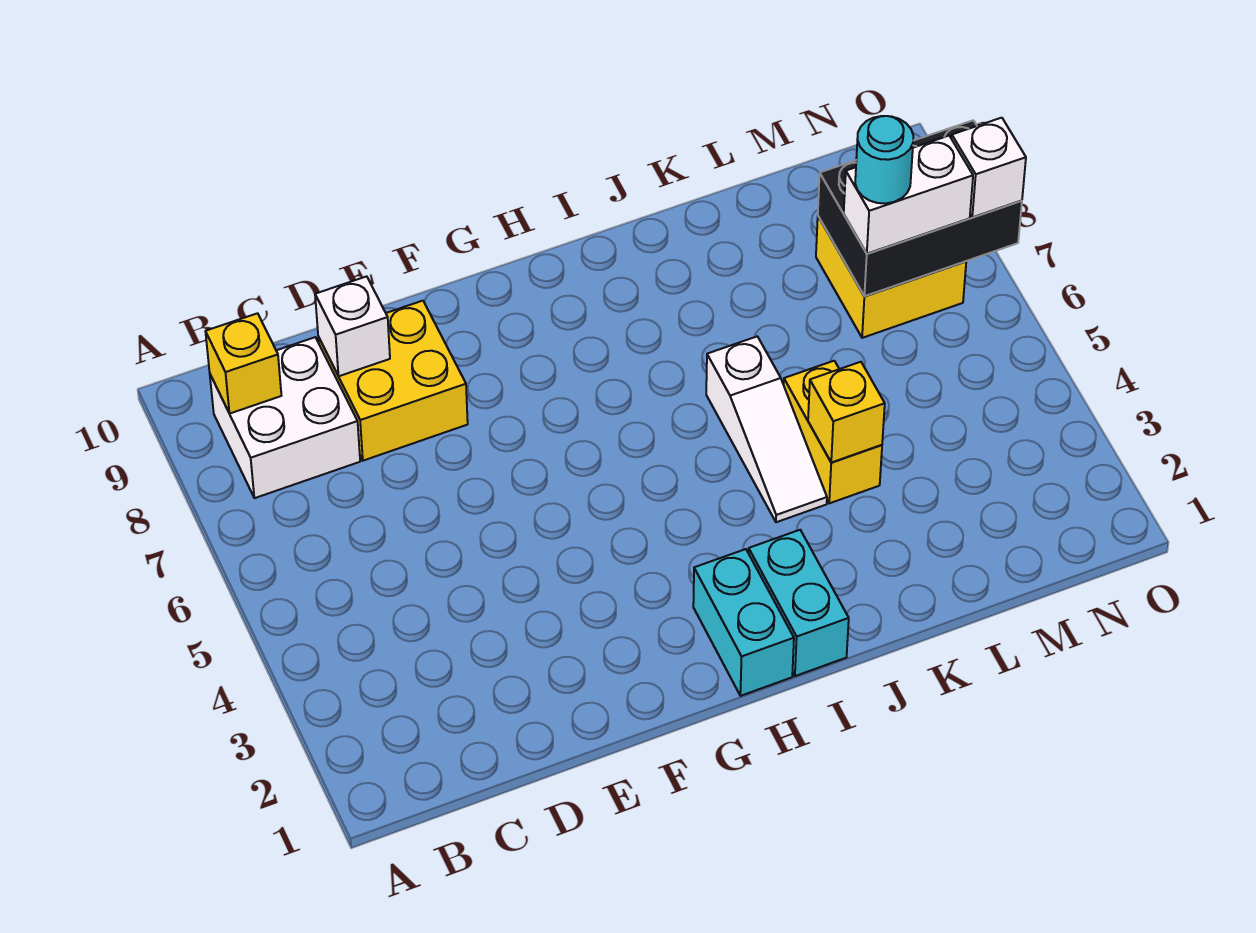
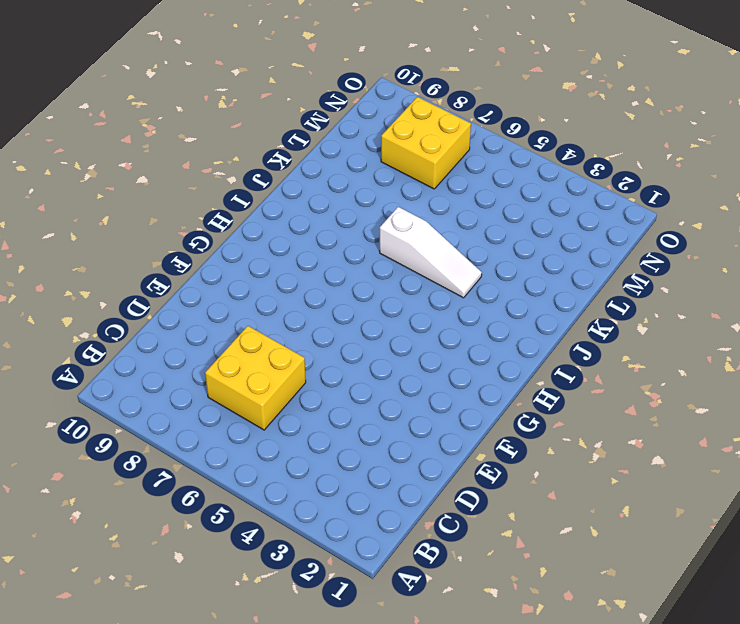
yellow brick C6:D7 level 1 -> yellow brick D8:E9 level 1
none -> white brick B8:C9 level 1
none -> cyan brick H1:H2 level 1
none -> cyan brick I1:I2 level 1

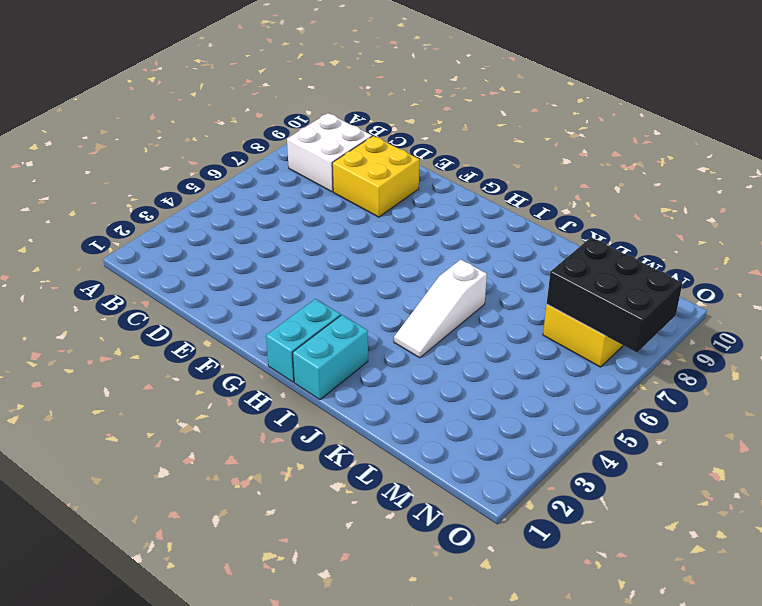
none -> yellow brick K4:K5 level 1
none -> yellow brick B9 level 2
none -> white brick D9 level 2

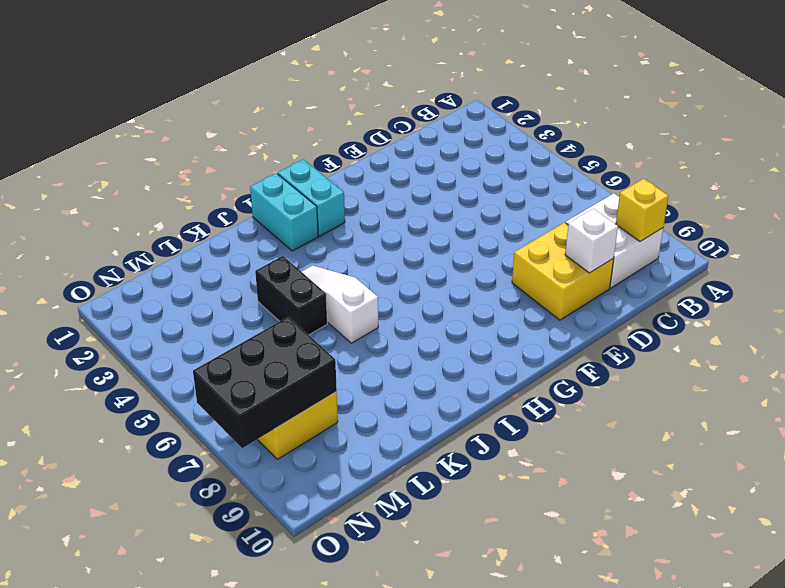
black brick K4:K5 level 1 -> yellow brick K4:K5 level 1
none -> yellow brick K4 level 2
none -> white brick M7:N7 level 3
none -> white brick O7 level 3

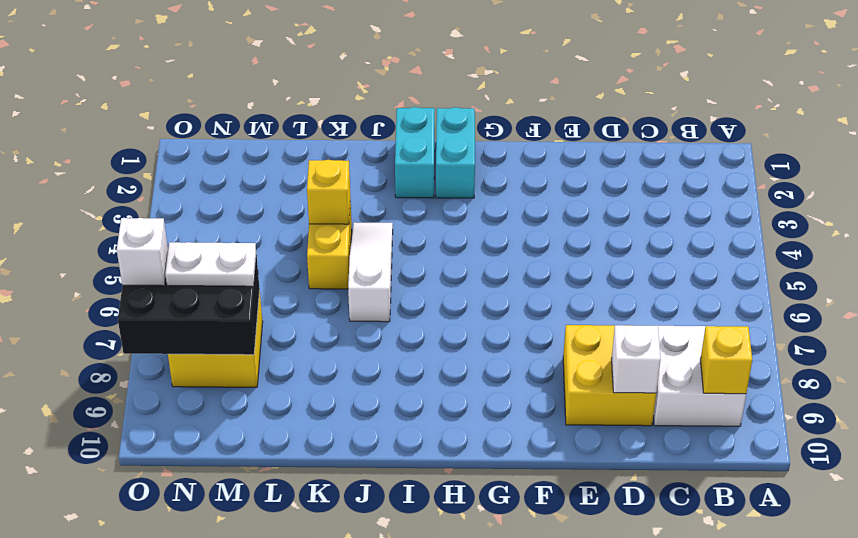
white plate M7:N7 level 3 -> white brick M7:N7 level 3
none -> cyan round brick M7 level 4

